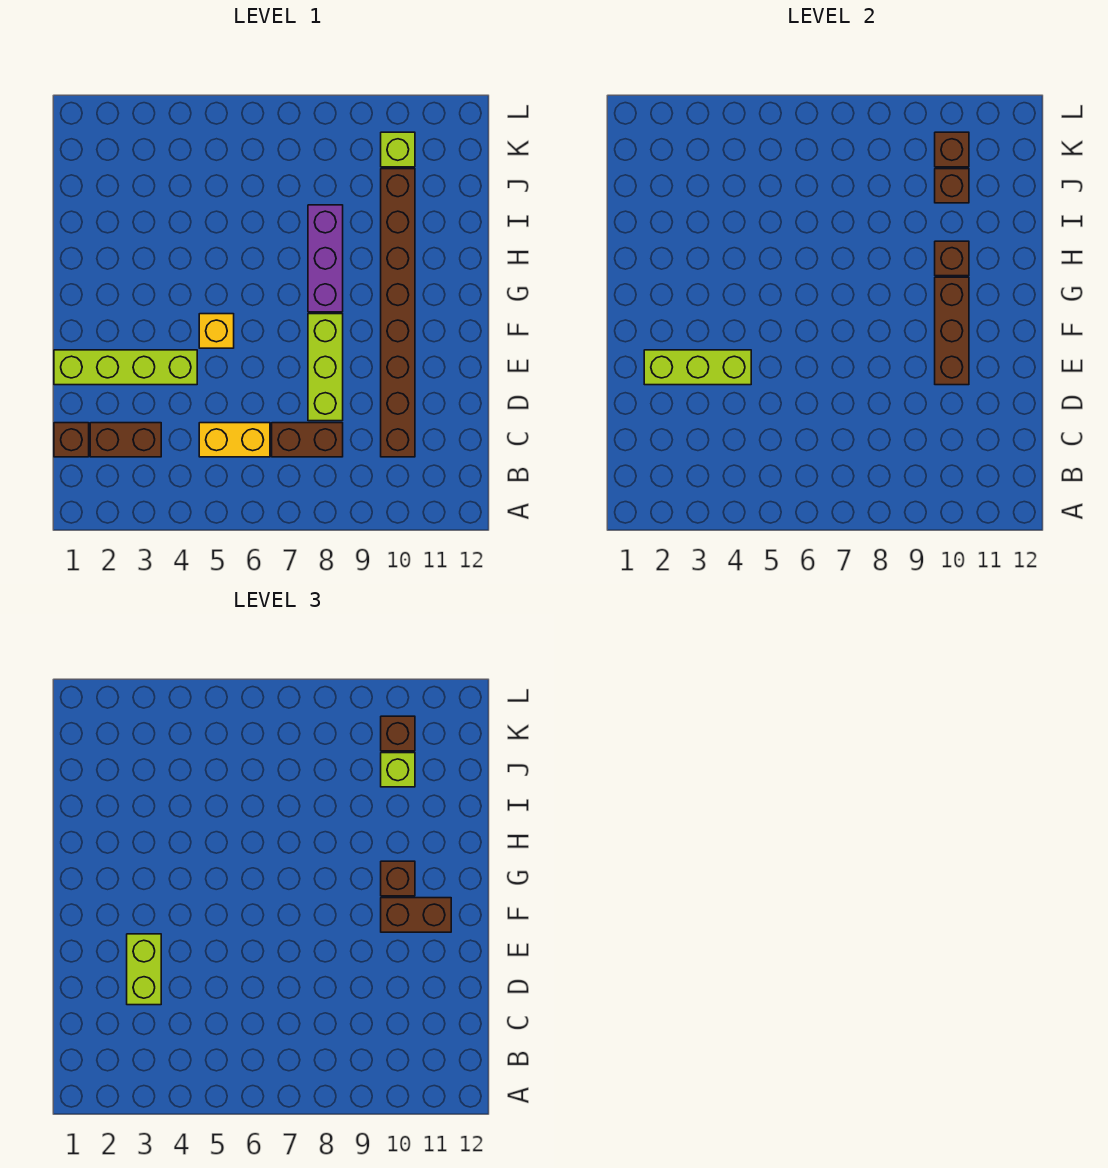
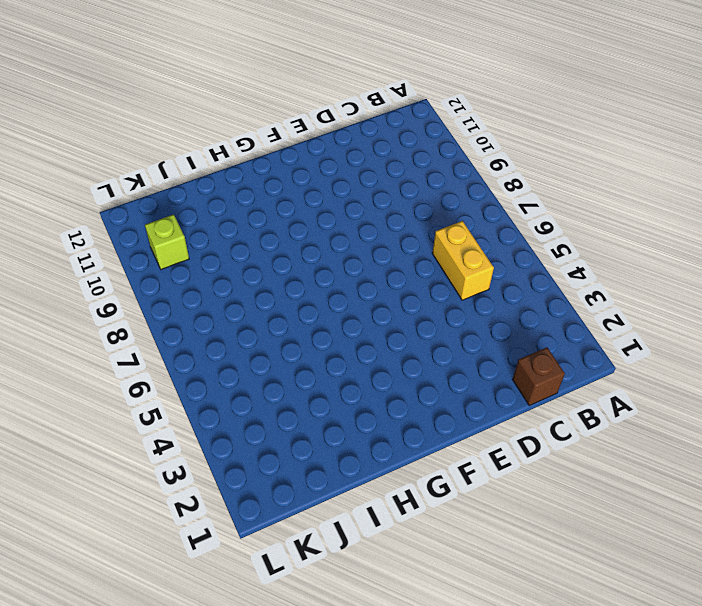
none -> brown brick C2:C3 level 1
none -> brown brick C7:C8 level 1
none -> brown brick C10:J10 level 1

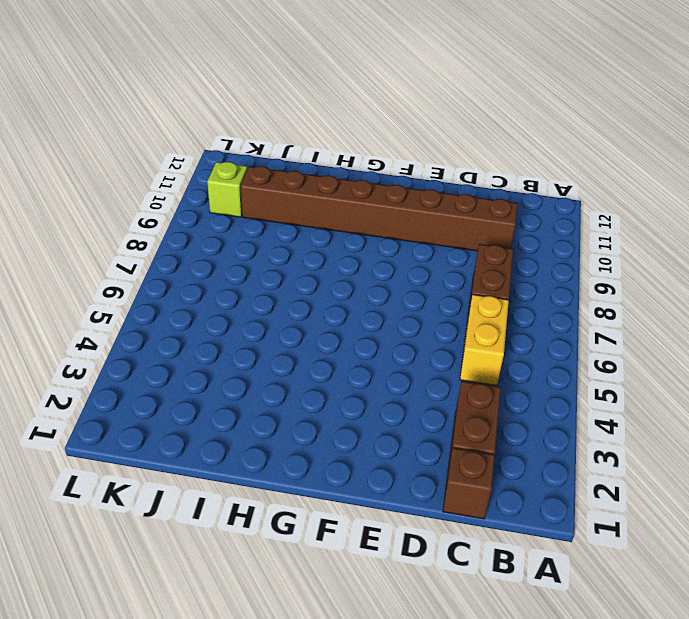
none -> lime brick D8:F8 level 1
none -> lime brick E1:E4 level 1
none -> yellow brick F5 level 1

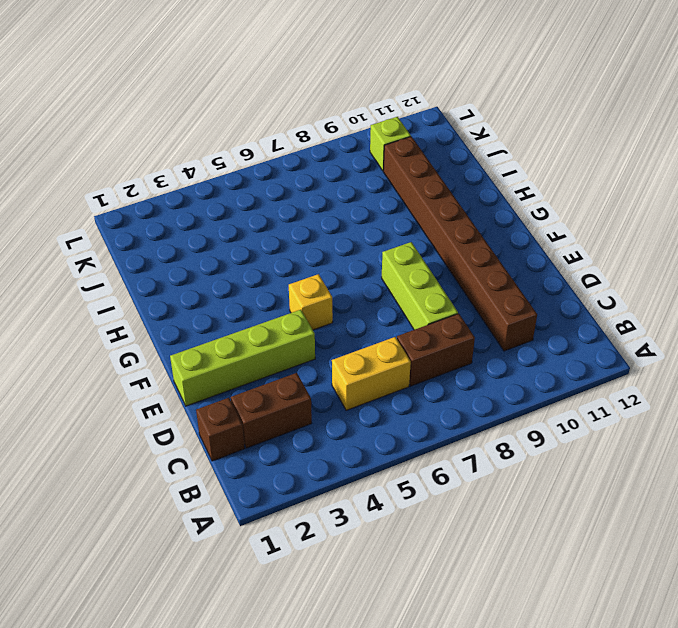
none -> purple brick G8:I8 level 1
none -> lime brick E2:E4 level 2
none -> brown brick E10:G10 level 2

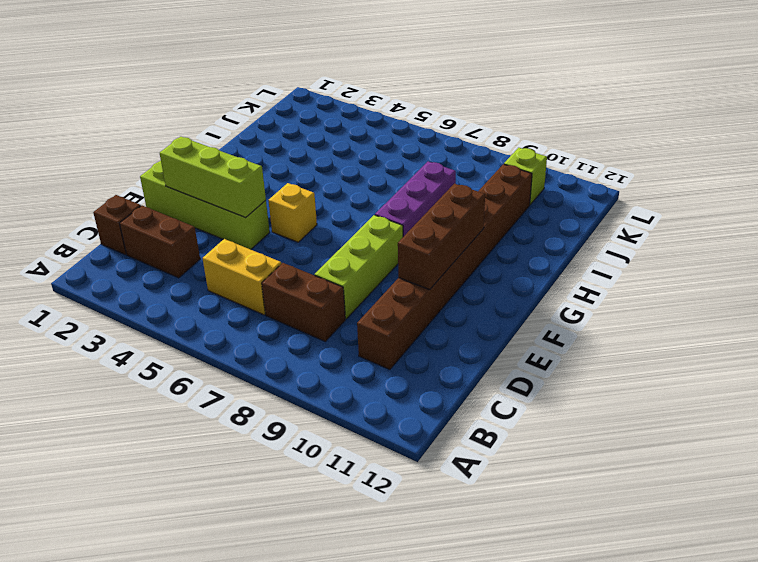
none -> brown brick H10 level 2
none -> brown brick J10 level 2
none -> brown brick K10 level 2

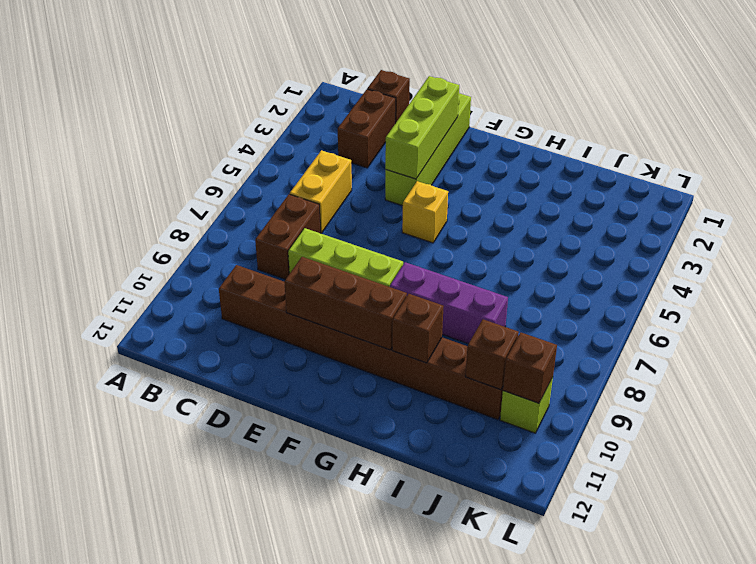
none -> lime brick D3:E3 level 3
none -> brown brick F10:F11 level 3
none -> brown brick G10 level 3

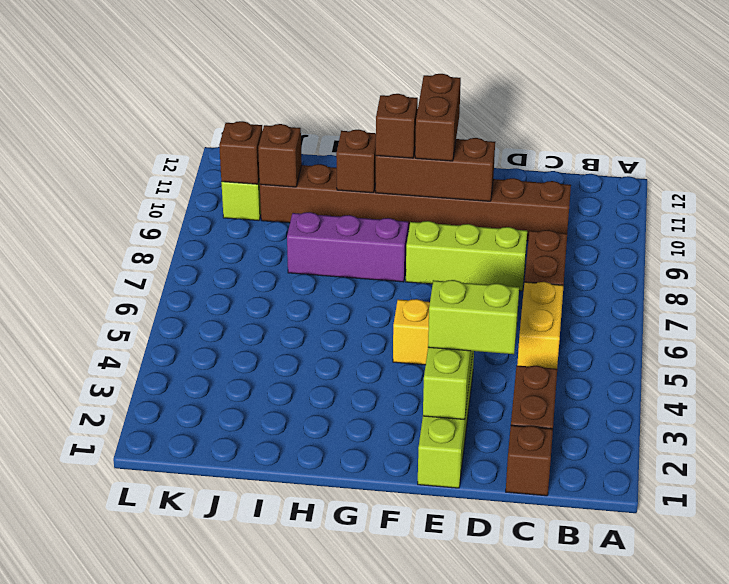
none -> lime brick J10 level 3
none -> brown brick K10 level 3

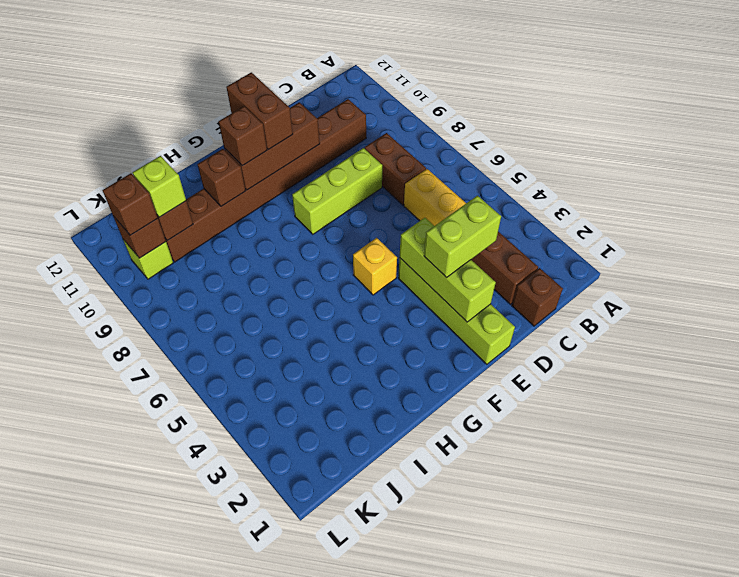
none -> purple brick G8:I8 level 1

